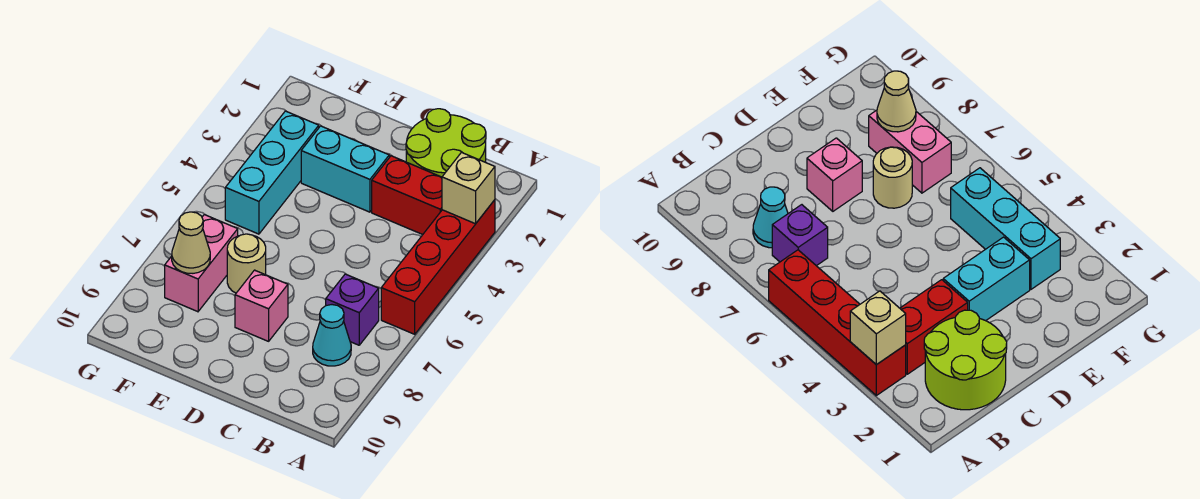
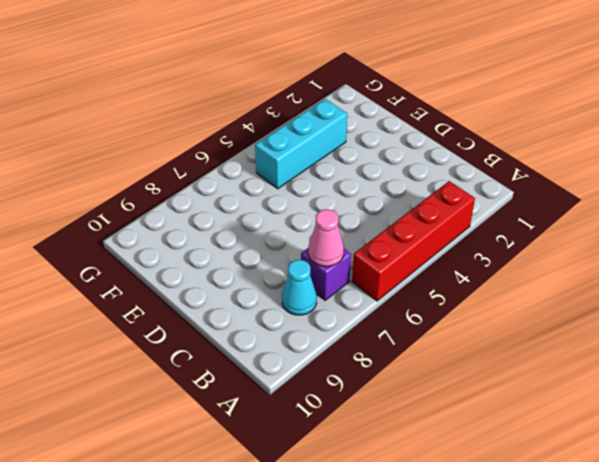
pink cone B7 level 2 -> none
none -> lime round brick B1:C2 level 1
none -> red brick B3:C3 level 1
none -> cyan brick D3:E3 level 1

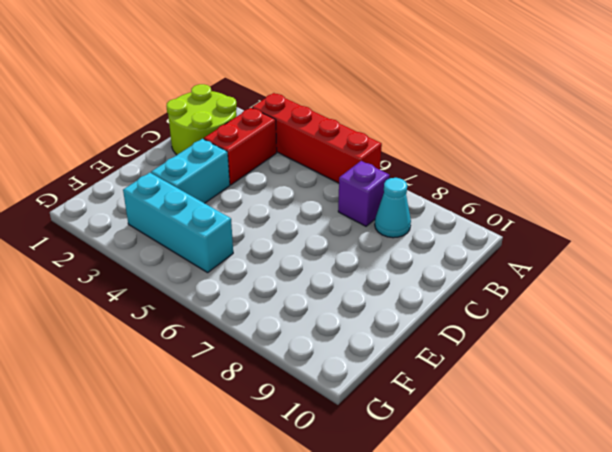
none -> pink brick D8 level 1
none -> tan round brick E7 level 1
none -> pink brick F7:F8 level 1

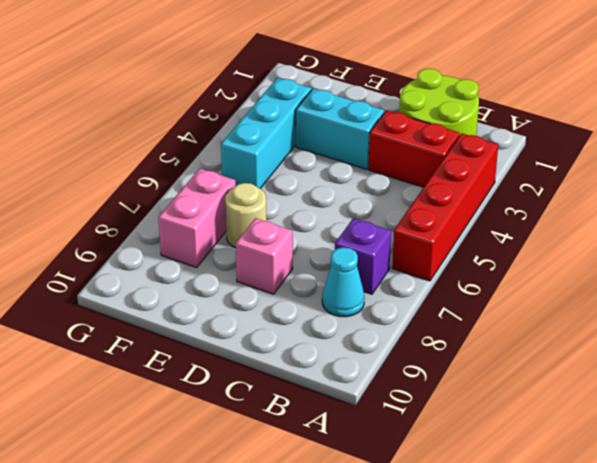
none -> tan brick A3 level 2
none -> tan cone F8 level 2

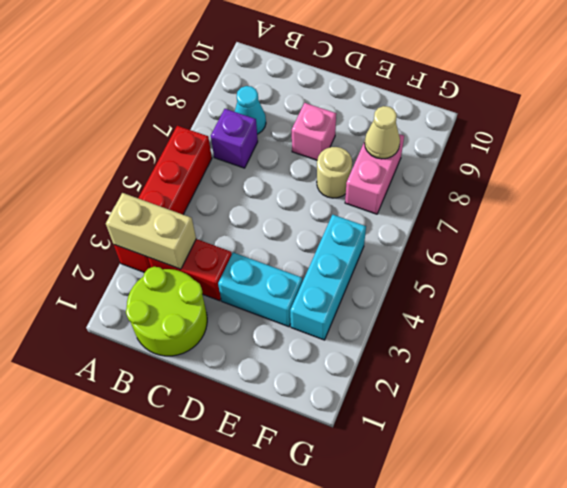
tan brick A3:B3 level 2 -> tan brick A3 level 2

